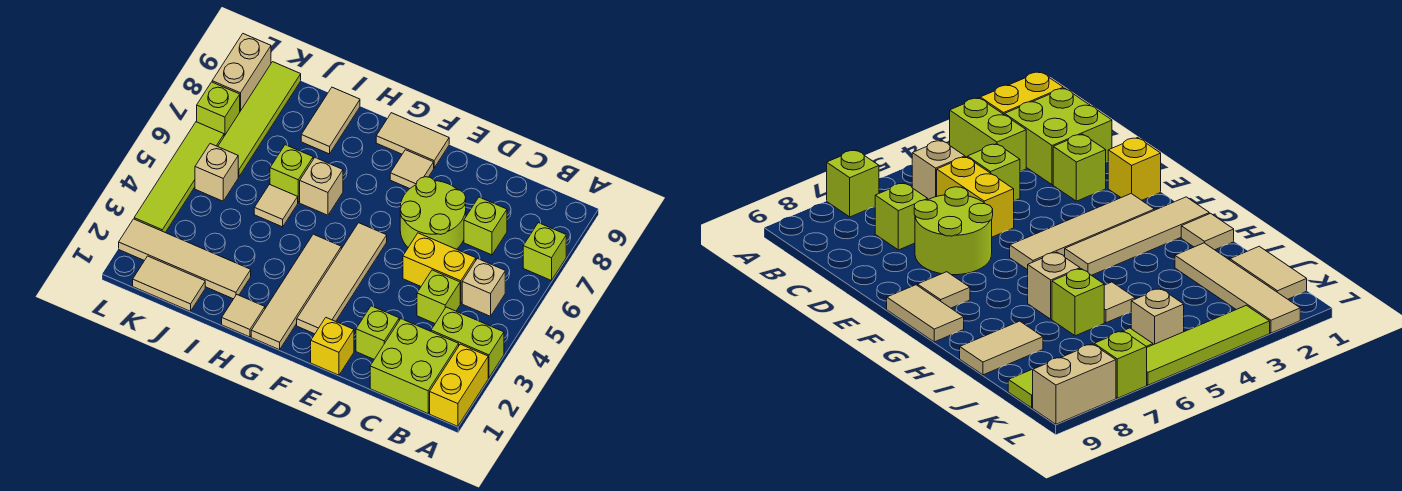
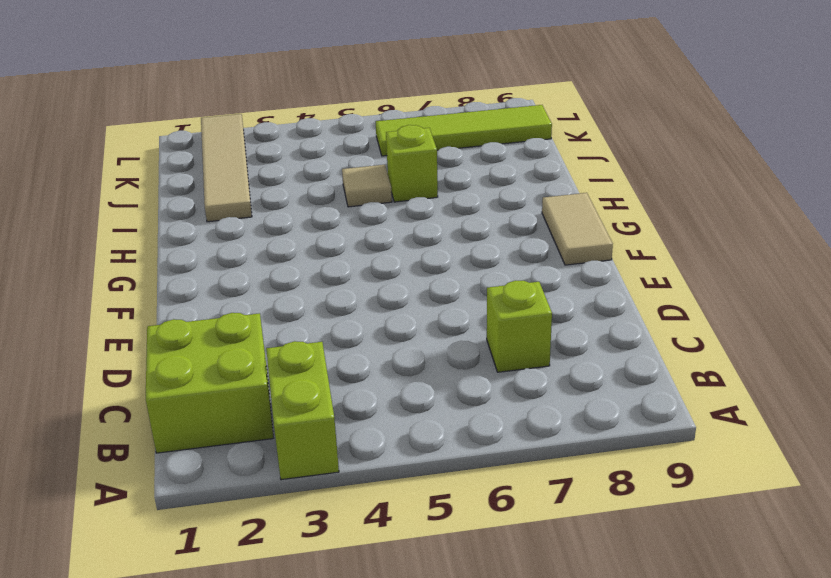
none -> yellow brick A1:A2 level 1
none -> lime brick A7 level 1
none -> tan brick B5 level 1

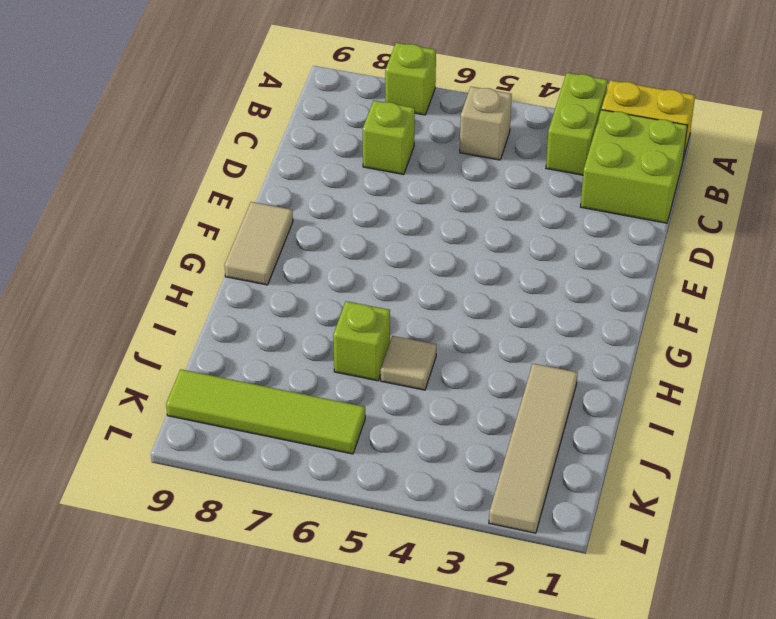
none -> lime brick C4 level 1
none -> yellow brick C5:D5 level 1
none -> lime brick D2 level 1

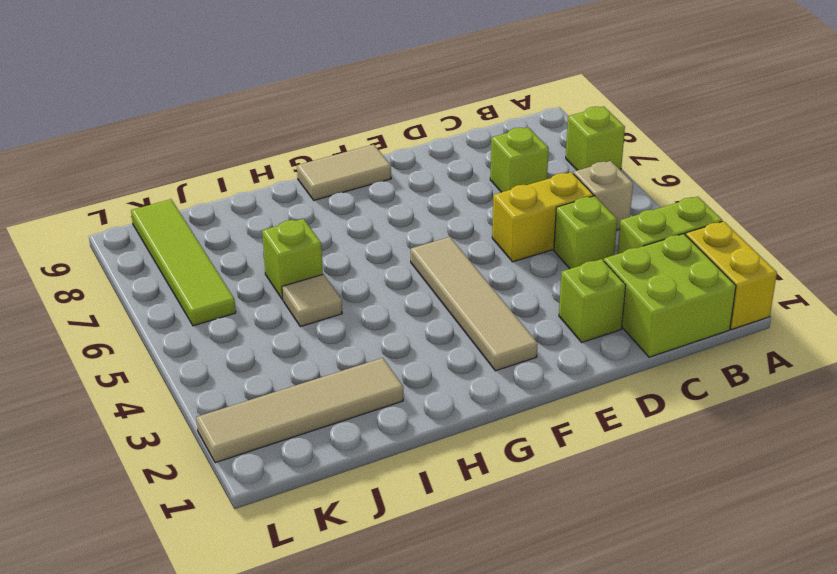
none -> lime round brick D6:E7 level 1
none -> yellow brick E1 level 1
none -> tan tile F8 level 1

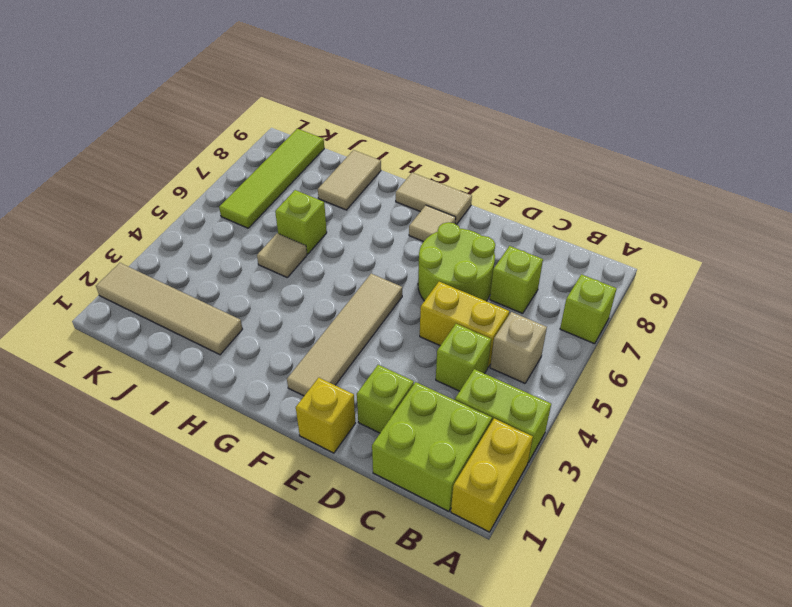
none -> tan tile G1:G4 level 1
none -> tan tile H1 level 1
none -> tan brick H6 level 1

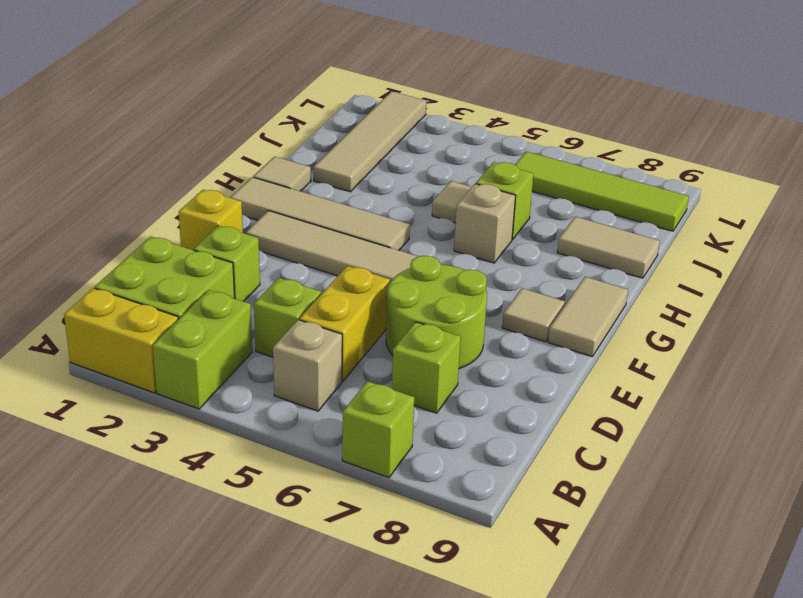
none -> tan tile J1:K1 level 1
none -> tan brick K5 level 1
none -> lime tile L3:L6 level 1

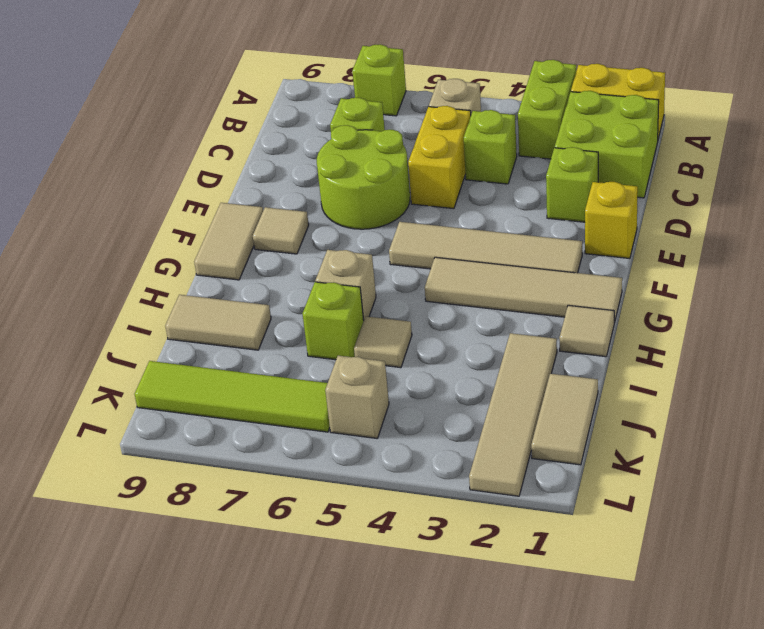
none -> lime tile L3:L6 level 1
none -> lime brick L7 level 1
none -> tan brick L8:L9 level 1

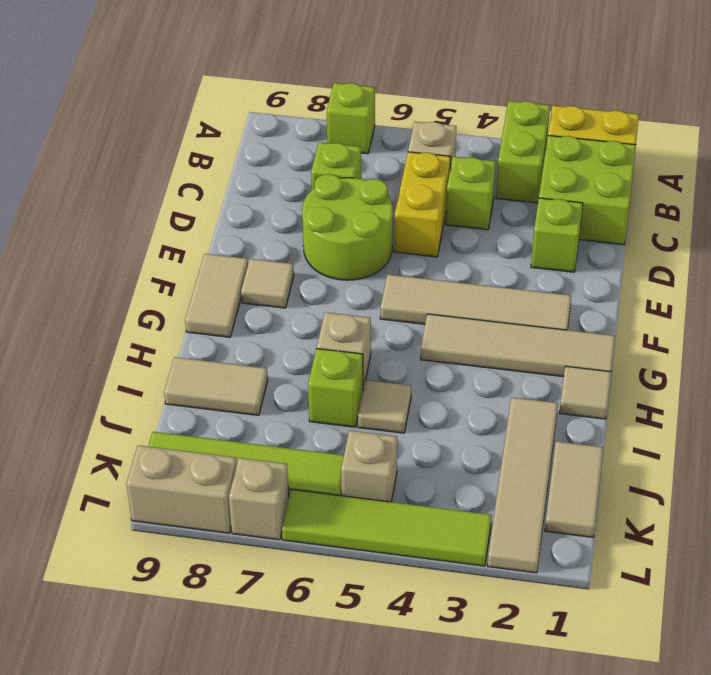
tan brick L7 level 1 -> lime brick L7 level 1
none -> yellow brick E1 level 1

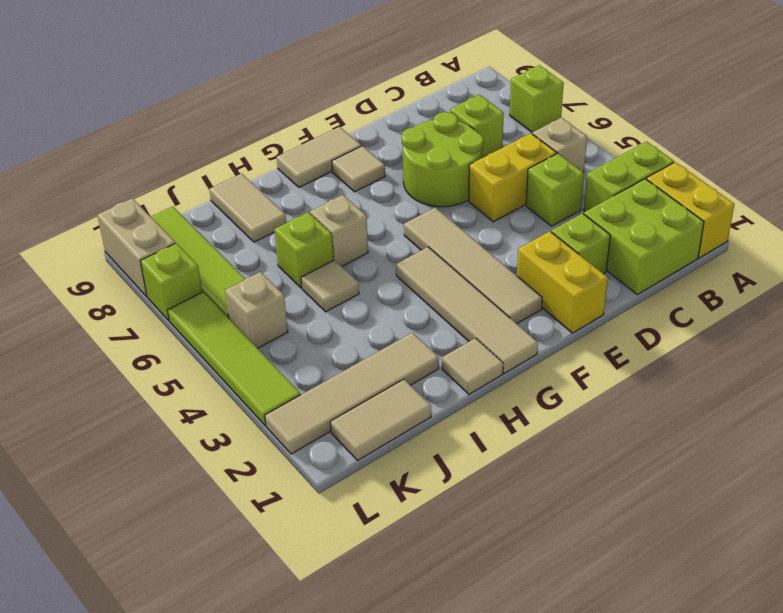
yellow brick E1:E2 level 1 -> yellow brick E1 level 1

